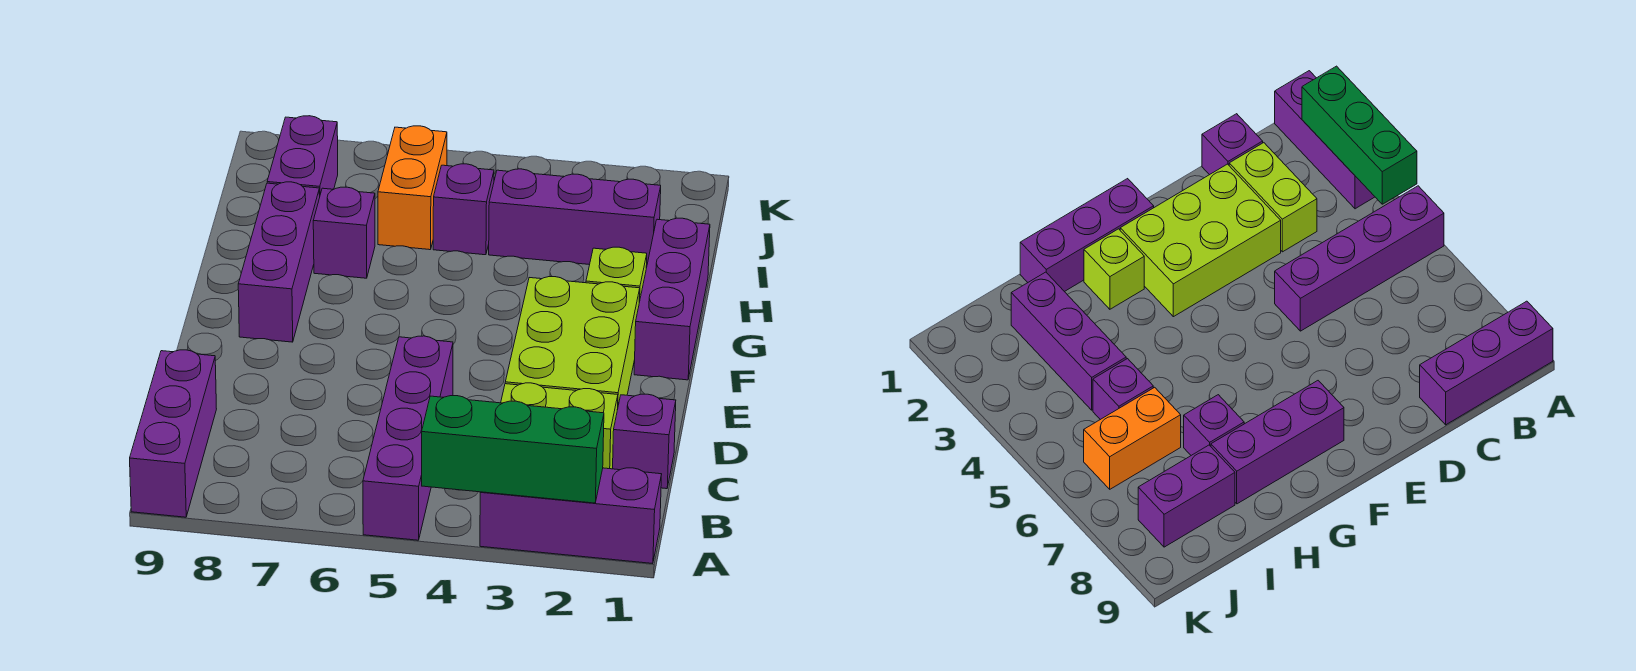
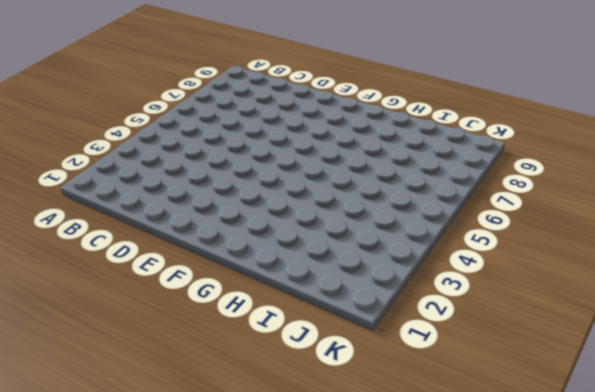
none -> purple brick A1:A3 level 1
none -> purple brick A5:D5 level 1
none -> purple brick A9:C9 level 1

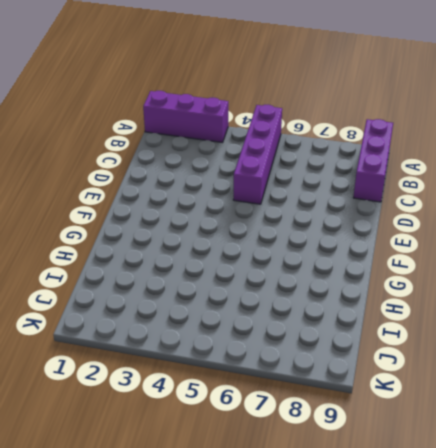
none -> purple brick C1 level 1
none -> lime brick C2:C3 level 1
none -> lime brick D2:F3 level 1

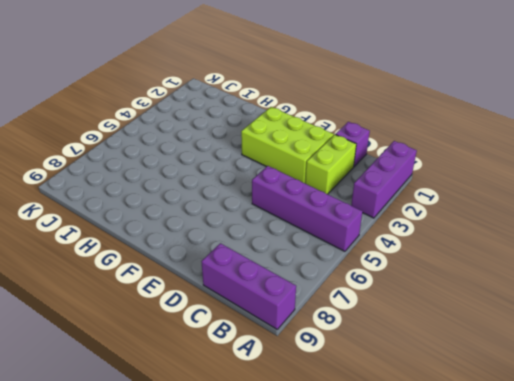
none -> purple brick F1:H1 level 1
none -> purple brick F8:H8 level 1
none -> lime brick G2 level 1

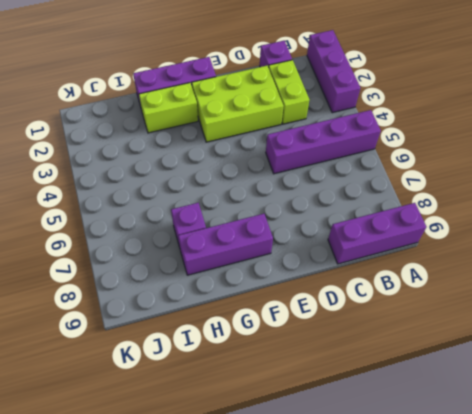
lime brick G2:H2 level 1 -> lime brick G2 level 1
none -> purple brick I2:I4 level 1
none -> purple brick I5 level 1
none -> orange brick I6:J6 level 1

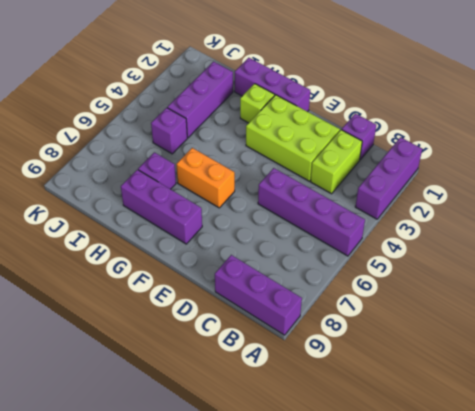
orange brick F6:G6 level 1 -> orange brick I6:J6 level 1
none -> purple brick I8:J8 level 1
none -> green brick A2:A4 level 2

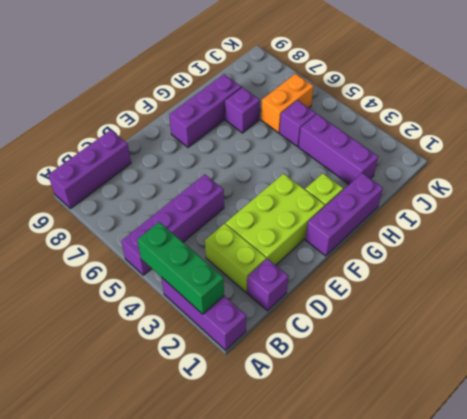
none -> purple brick I8:J8 level 1

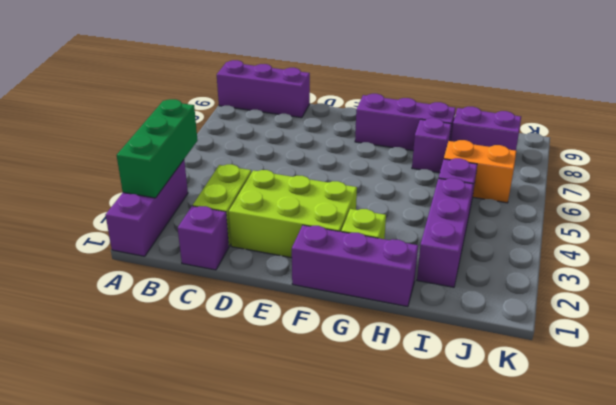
none -> purple brick A5:D5 level 1

